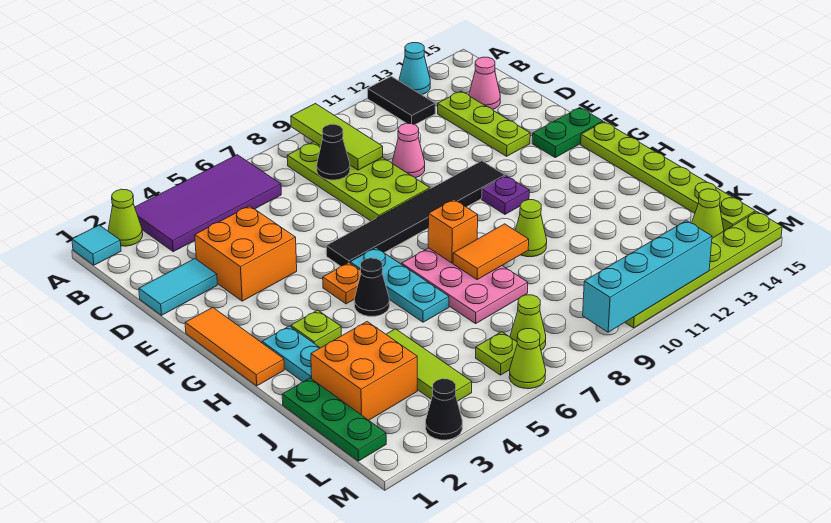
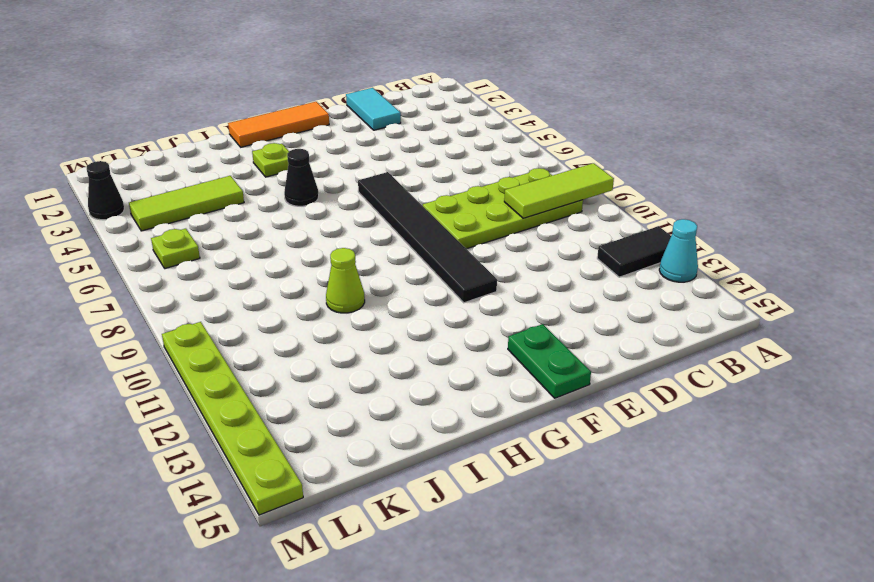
none -> cyan tile A1 level 1
none -> lime cone A2 level 1
none -> purple tile A3:B6 level 1
none -> lime plate C13:E13 level 1

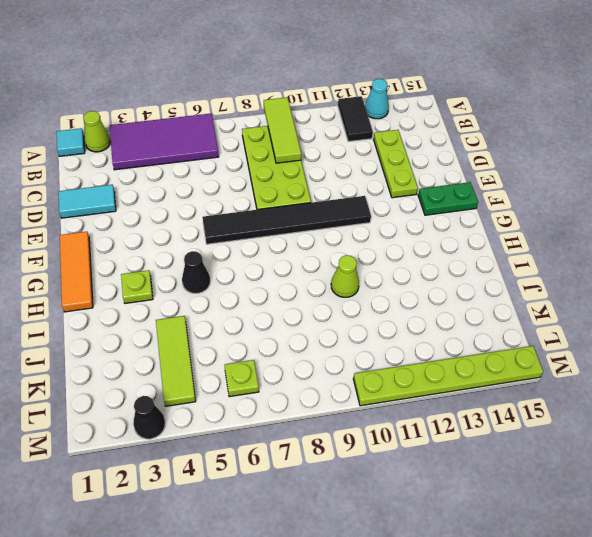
none -> pink cone C14 level 1
none -> orange brick D3:E4 level 1
none -> pink cone D10 level 1
none -> orange plate G5 level 1

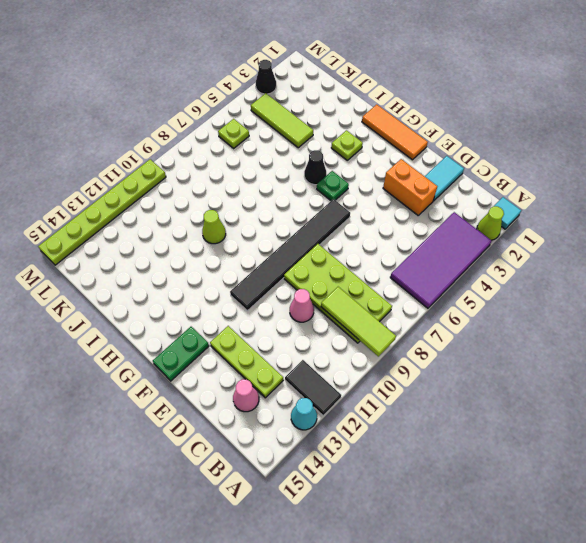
orange brick D3:E3 level 1 -> orange brick D3:E4 level 1
green plate G5 level 1 -> orange plate G5 level 1
none -> cyan plate G6:I6 level 1
none -> purple plate G11 level 1
none -> lime plate G15:L15 level 1
none -> cyan plate H2:I2 level 1

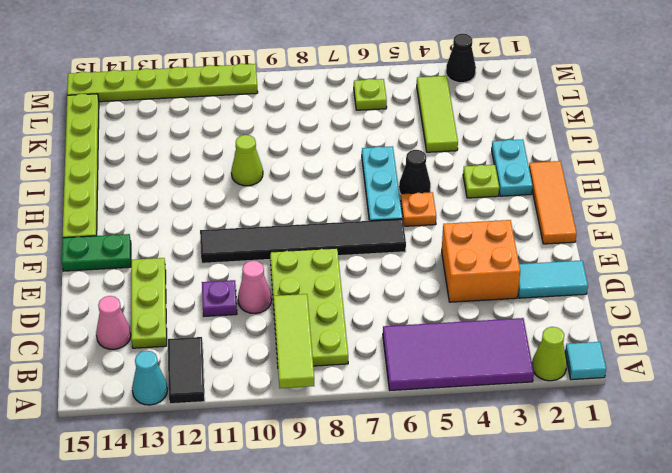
purple plate D11 level 1 -> purple plate G11 level 1
none -> pink plate H7:J8 level 1
none -> green plate J1:L1 level 1
none -> orange brick J2:K3 level 1
none -> lime cone L7 level 1

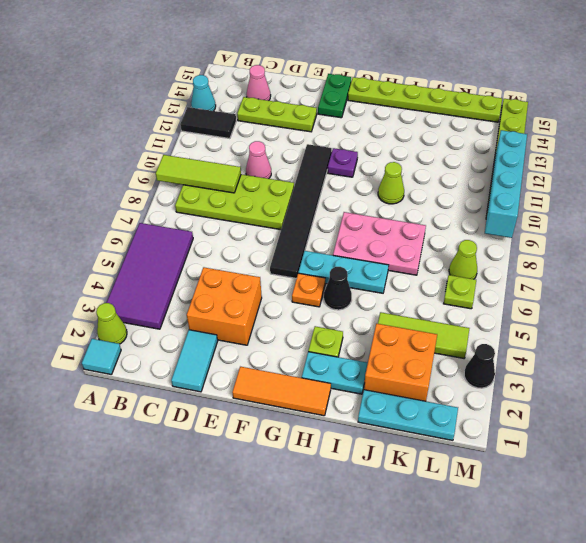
cyan plate J1:L1 level 1 -> green plate J1:L1 level 1
none -> lime cone L14 level 1
none -> lime cone M6 level 1
none -> black cone C8 level 2
none -> orange brick H8 level 2

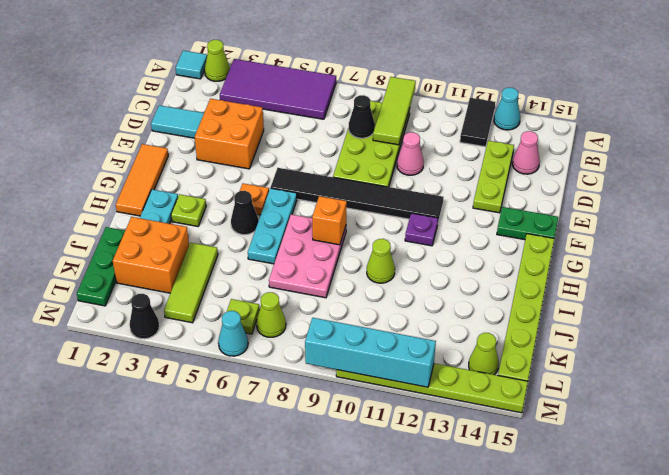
cyan cone M6 level 1 -> lime cone M6 level 1
none -> orange tile I8:I9 level 2

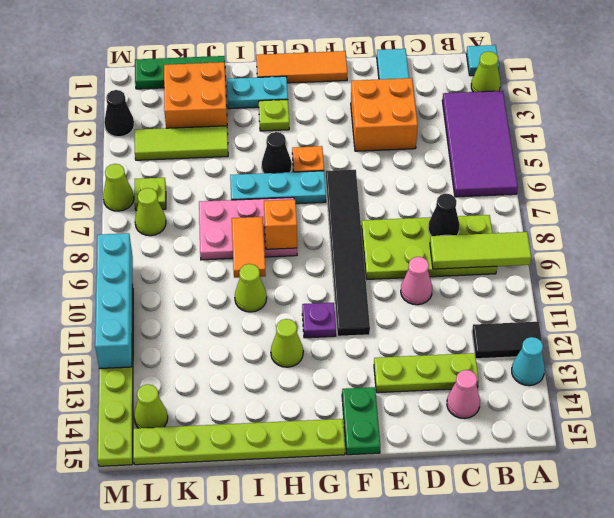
lime cone H12 level 1 -> none

